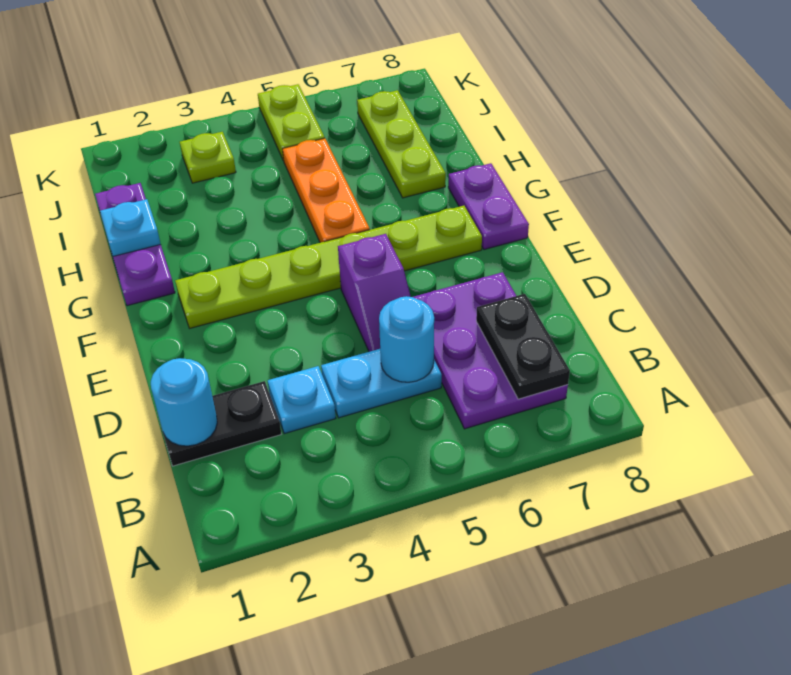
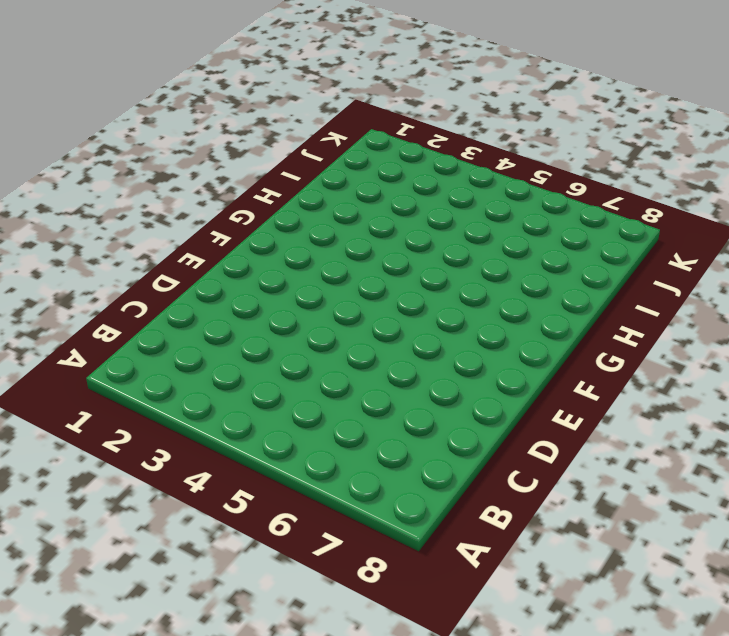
none -> purple plate B6:D7 level 1
none -> black plate C1:C2 level 1
none -> cyan plate C3 level 1

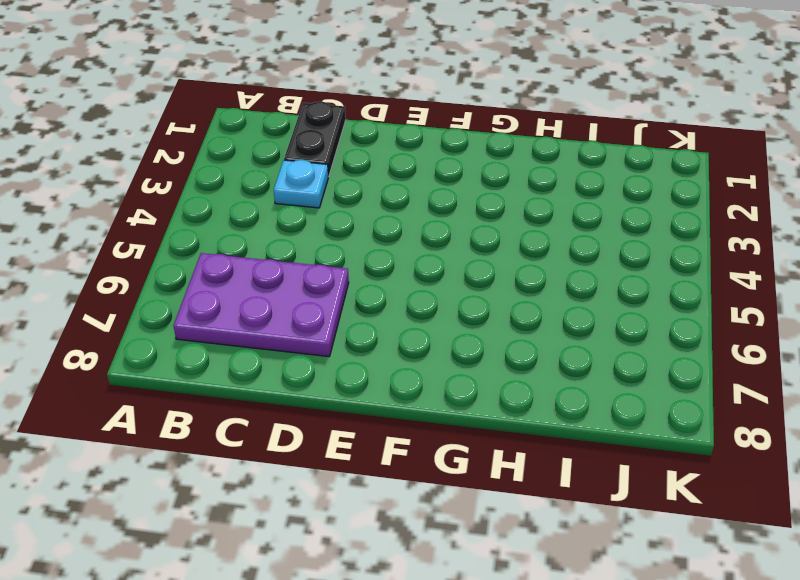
none -> cyan plate C4:C5 level 1
none -> purple slope D5:E5 level 1 top E
none -> lime plate F2:F7 level 1

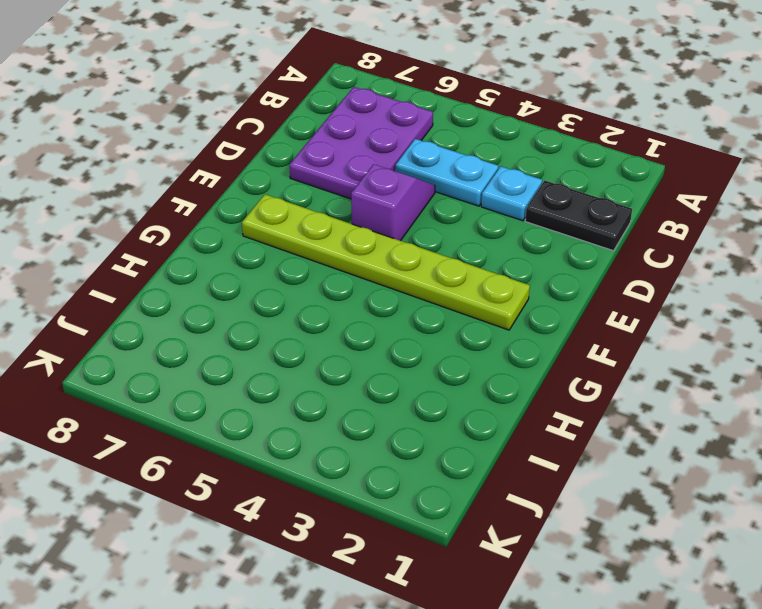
none -> purple plate F8:G8 level 1
none -> purple plate G1:I1 level 1
none -> orange plate G5:I5 level 1

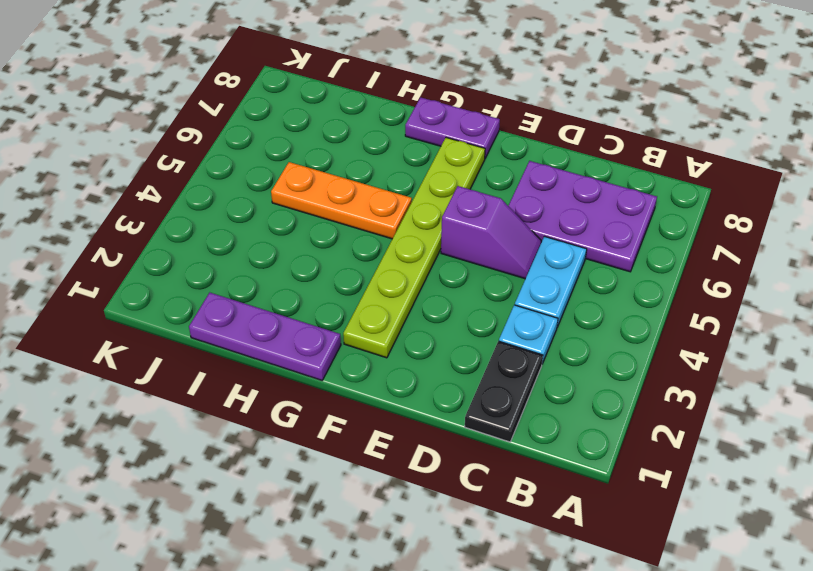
none -> lime plate H7:J7 level 1
none -> lime plate J3 level 1
none -> lime plate J5:K5 level 1

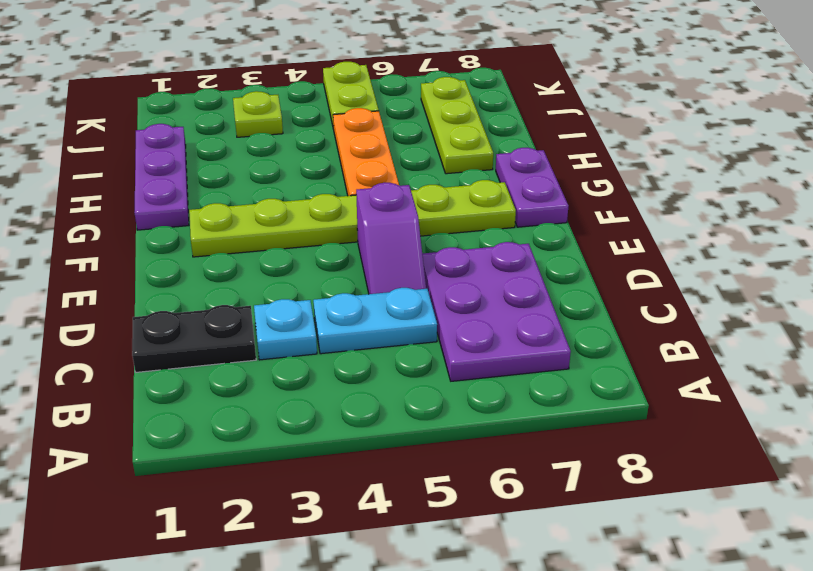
none -> black plate B7:C7 level 2
none -> cyan round brick C1 level 2
none -> cyan round brick C5 level 2

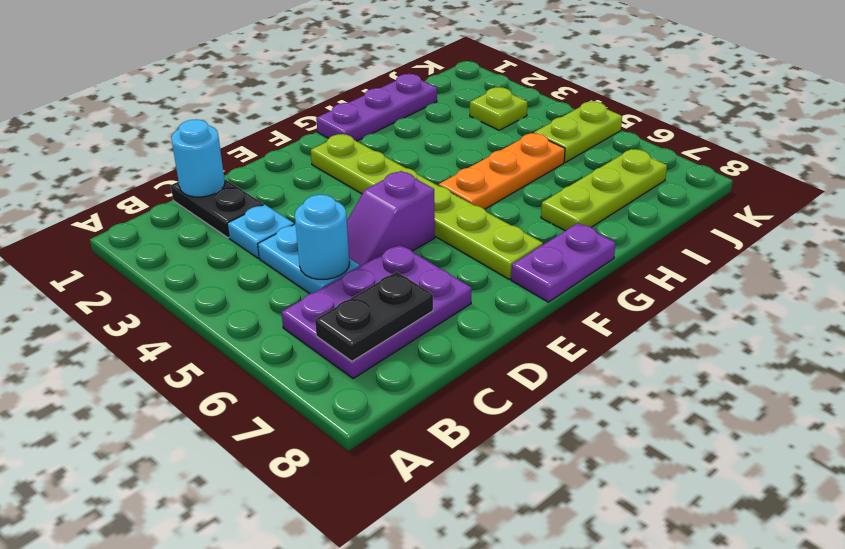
none -> cyan plate H1 level 2

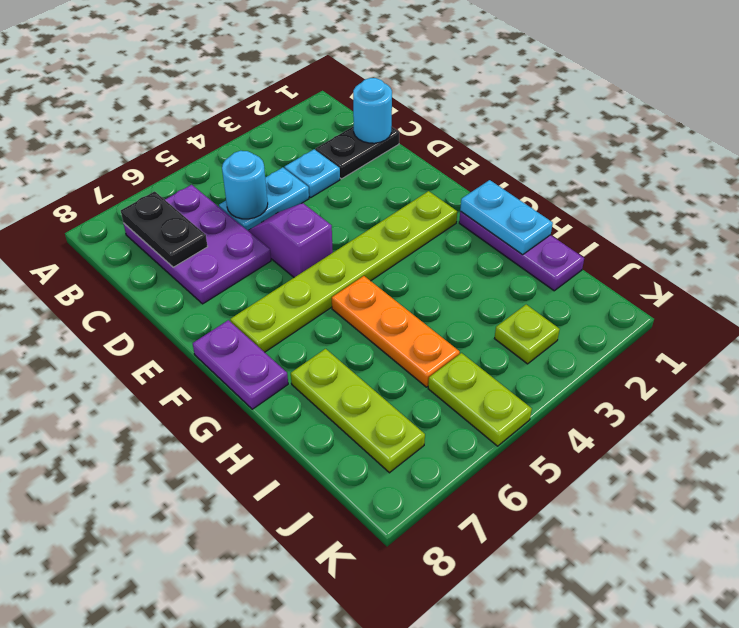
cyan plate G1:H1 level 2 -> cyan plate H1 level 2

